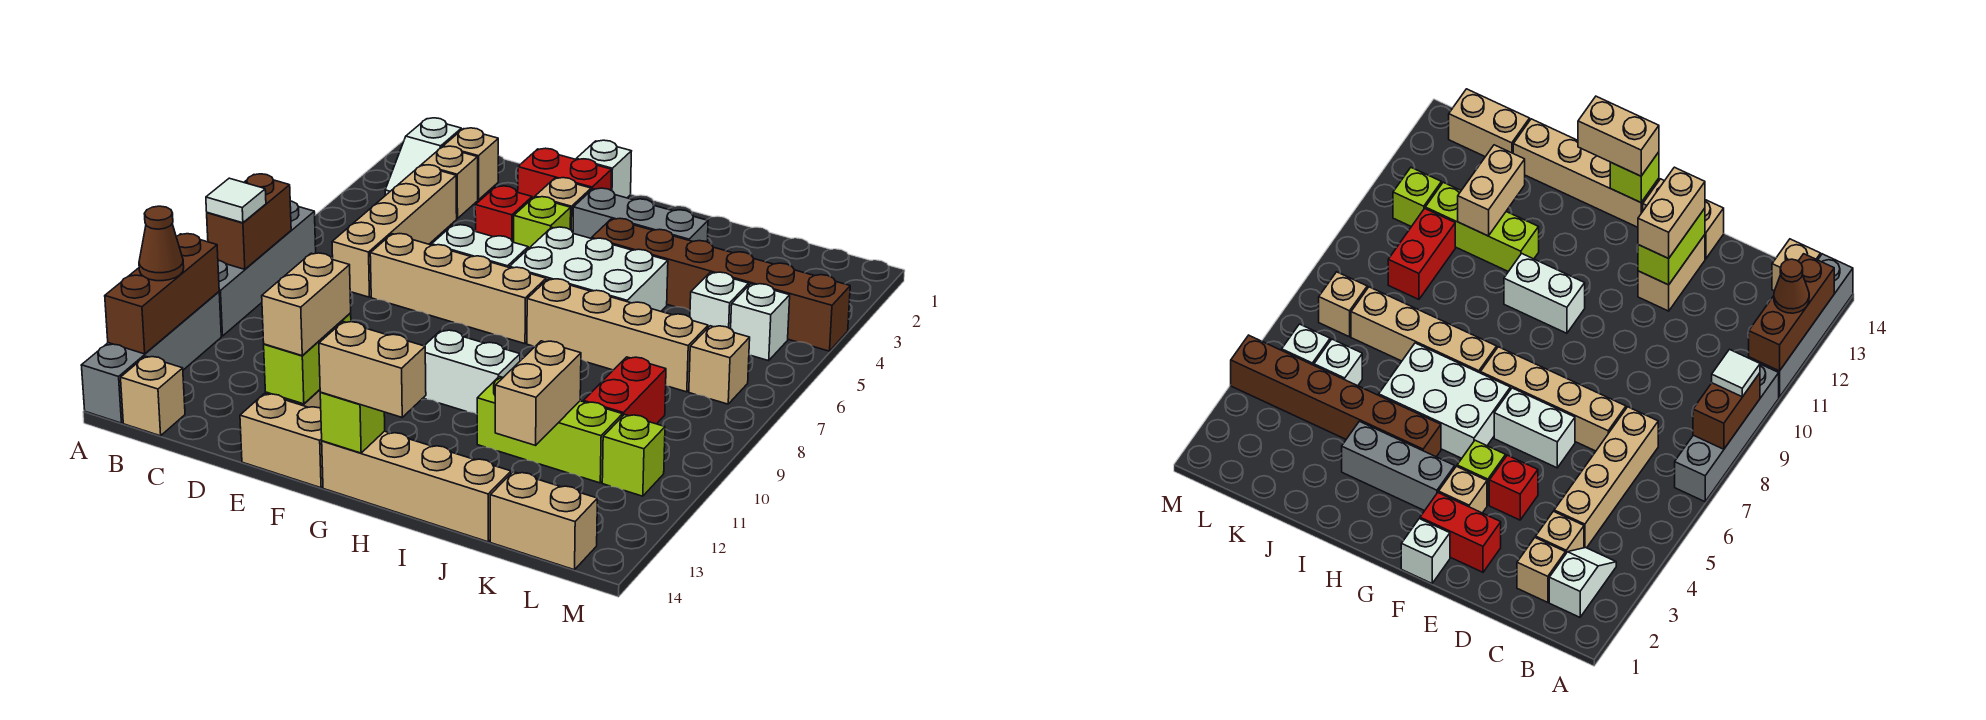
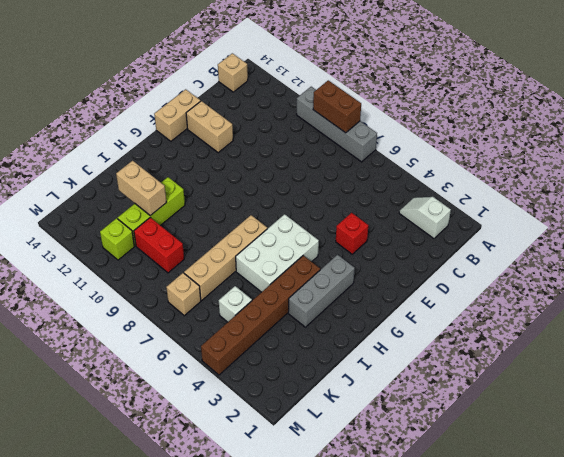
none -> grey brick A11:A14 level 1
none -> tan brick C2 level 1
none -> tan brick C3 level 1
none -> tan brick C4:C7 level 1

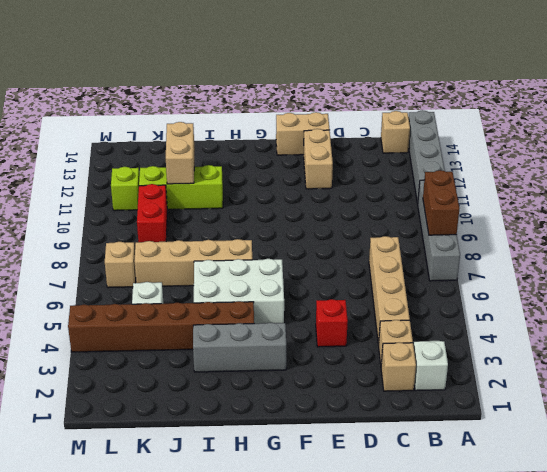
none -> tan brick D7:G7 level 1
none -> red brick E2:F2 level 1
none -> white brick E6:F6 level 1
none -> white brick F1 level 1

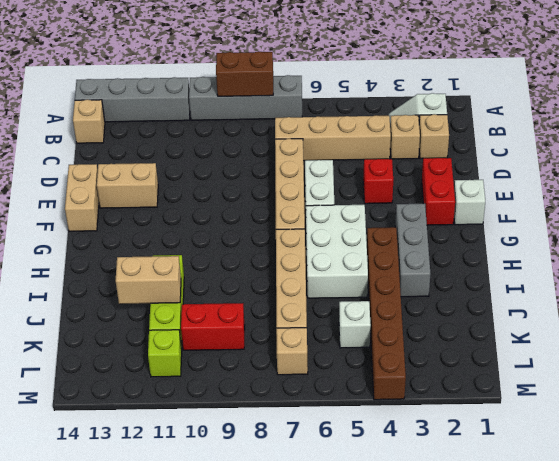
none -> tan brick F3 level 1
none -> lime brick F4 level 1
none -> white brick G10:H10 level 1
none -> tan brick G14:J14 level 1

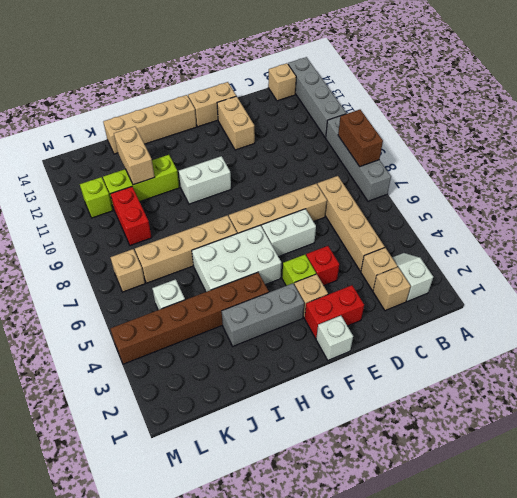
none -> tan brick K14:L14 level 1
none -> white brick L5 level 1
none -> brown brick A11:A13 level 2
none -> lime brick E12:E13 level 2

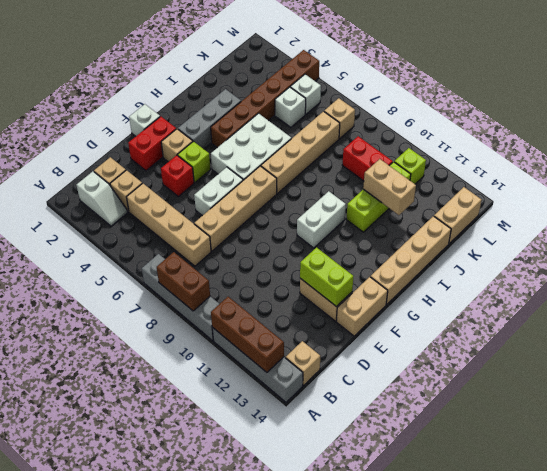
none -> lime brick G14 level 2
none -> white tile A9 level 3
none -> brown cone A12 level 3
none -> tan brick E12:E13 level 3

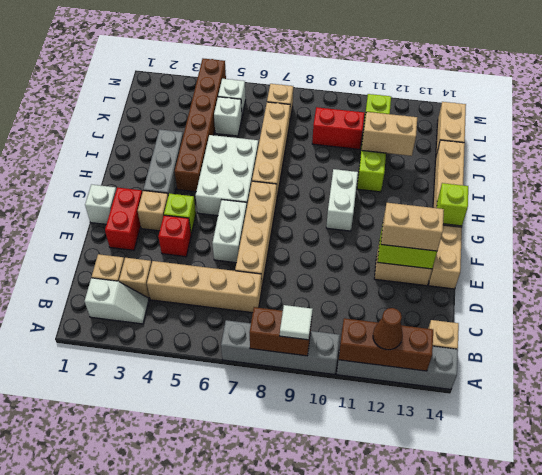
none -> tan brick G14:H14 level 3

